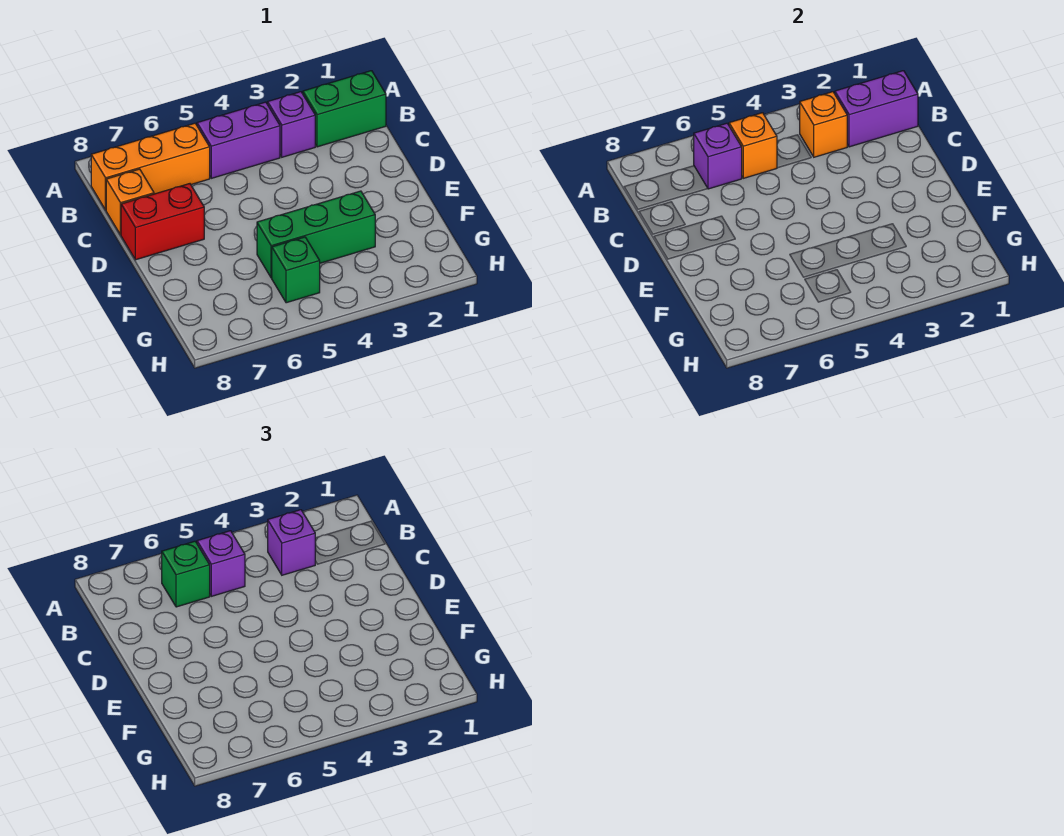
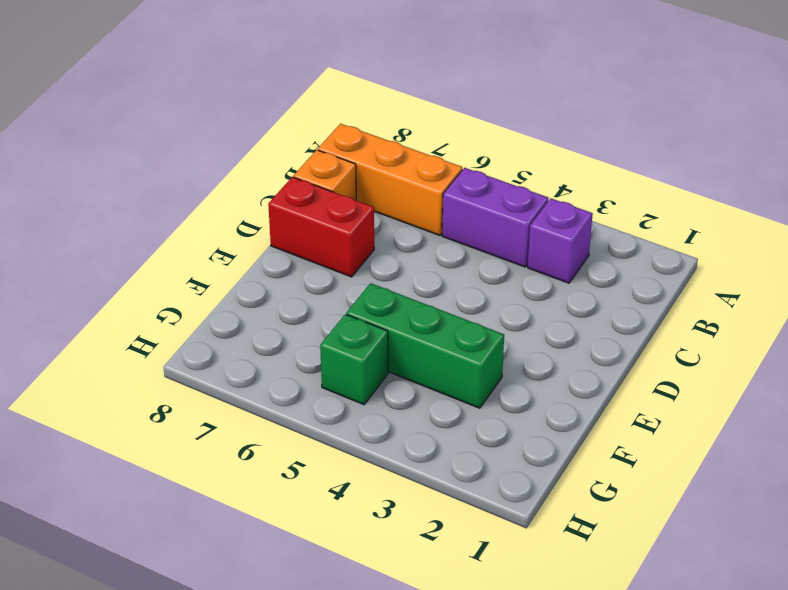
none -> green brick B1:B2 level 1
none -> purple brick B1:B2 level 2
none -> orange brick B3 level 2

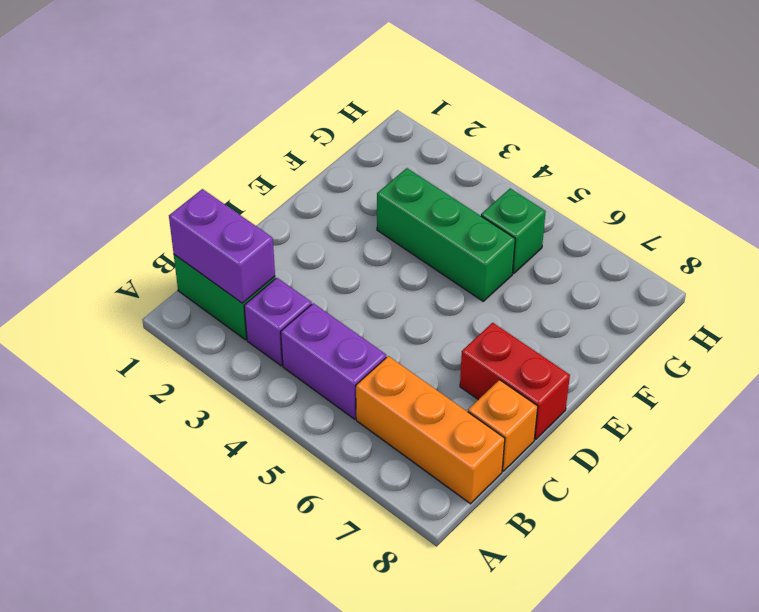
none -> orange brick B3 level 2
none -> orange brick B5 level 2
none -> purple brick B6 level 2

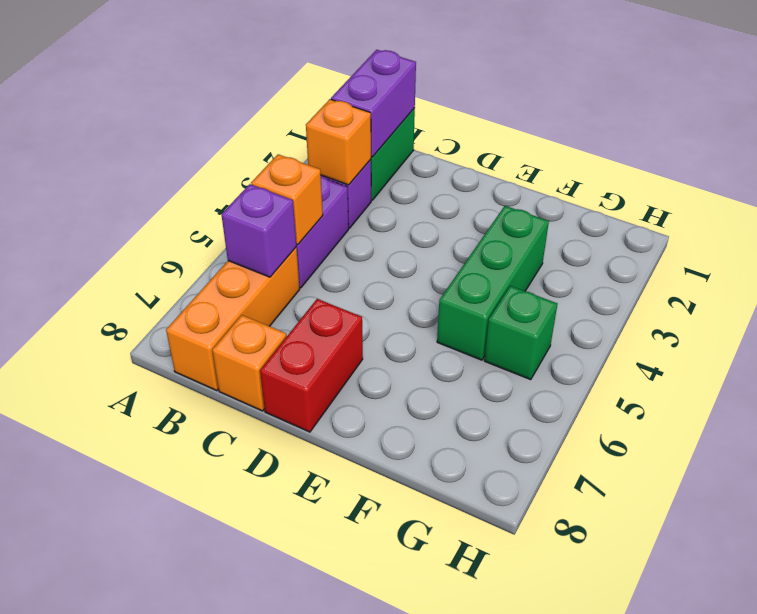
none -> purple brick B3 level 3
none -> purple brick B5 level 3
none -> green brick B6 level 3

